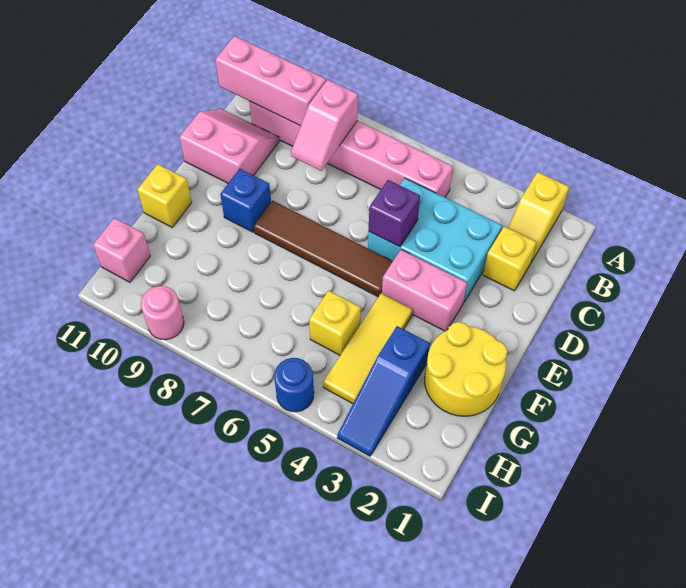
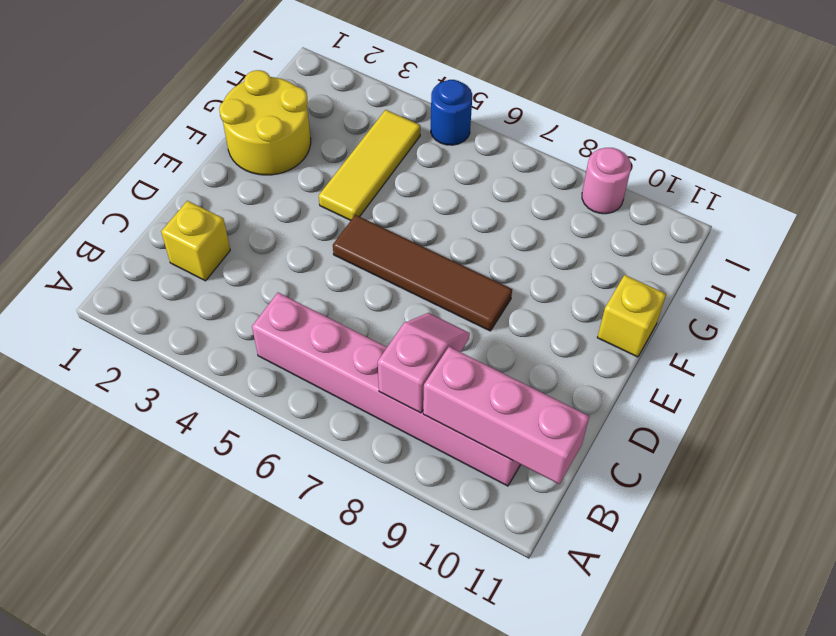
none -> yellow slope A2:B2 level 1 top A
none -> cyan brick C3:D5 level 1
none -> pink slope C10:D11 level 1 top D

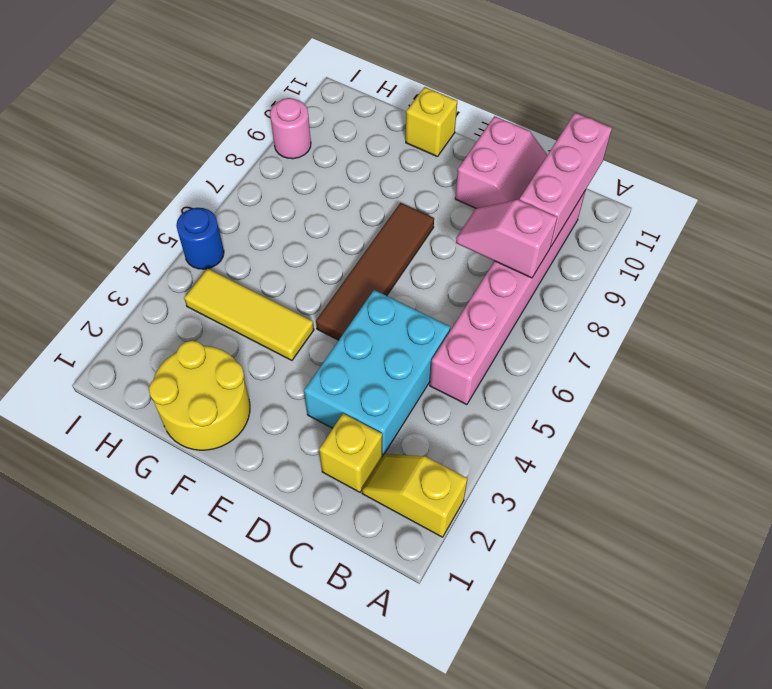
none -> pink brick E3:E4 level 1
none -> blue brick E9 level 1
none -> blue slope G3:I3 level 1 top G

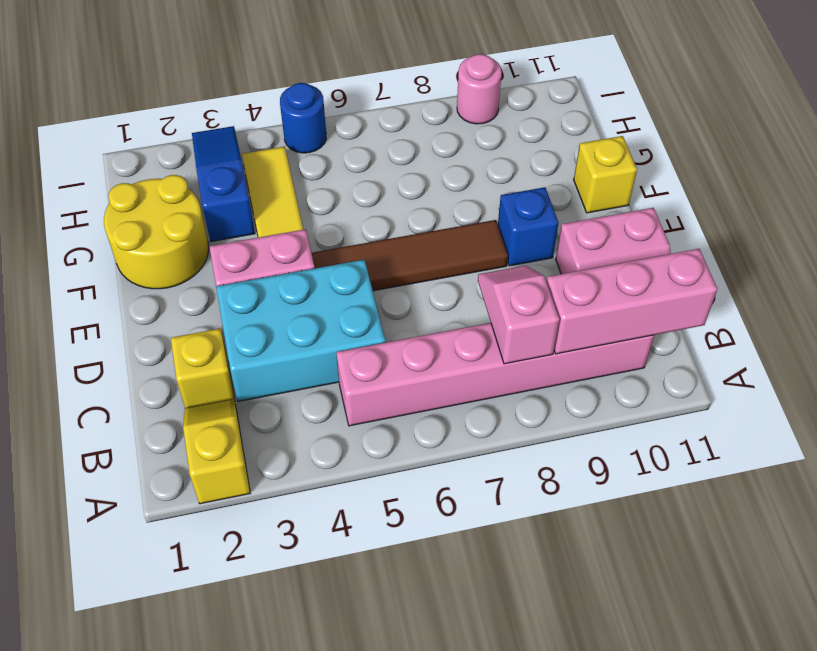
none -> yellow brick G5 level 1
none -> pink brick H11 level 1
none -> purple brick D5 level 2

